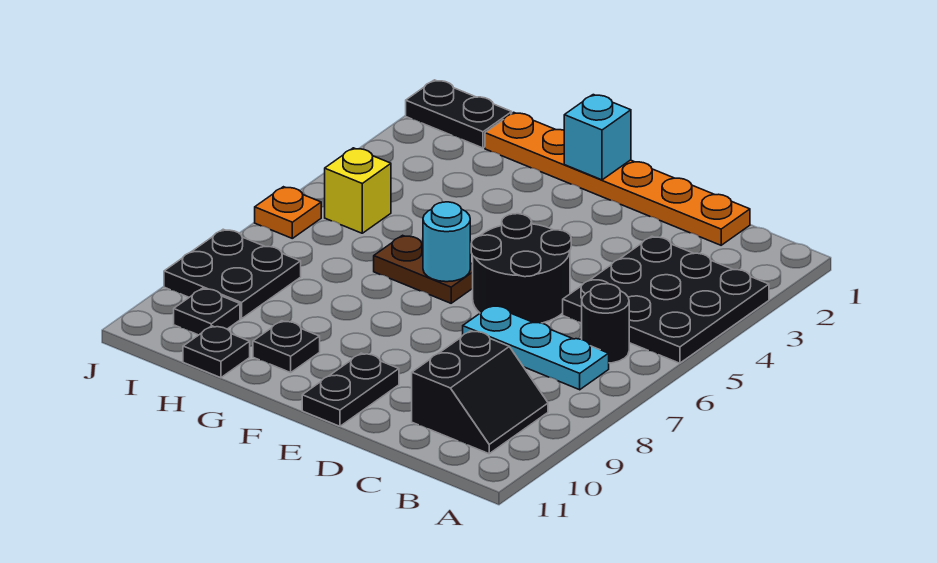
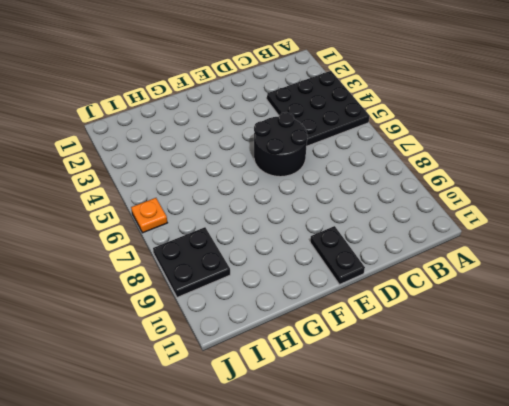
none -> black round brick B6 level 1
none -> cyan plate B7:D7 level 1
none -> black slope B9:C10 level 1 top C

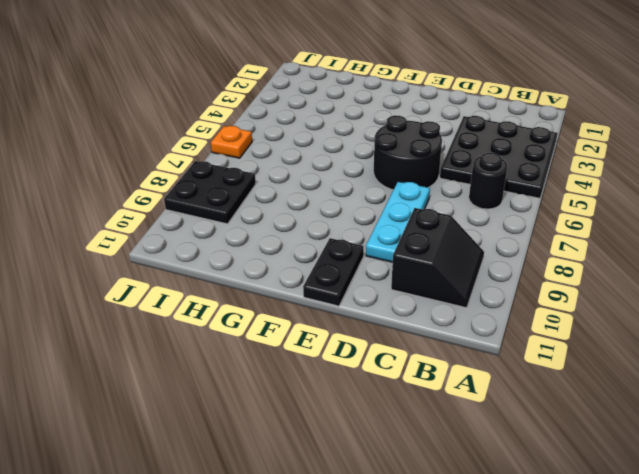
cyan plate D7:D9 level 1 -> cyan plate B7:D7 level 1
none -> orange plate C1:H1 level 1
none -> brown plate F6:G6 level 1
none -> black plate G10 level 1

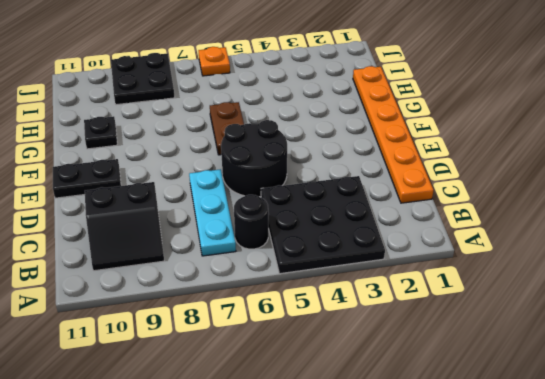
none -> black plate H11 level 1
none -> black plate I1:J1 level 1
none -> yellow brick I5 level 1

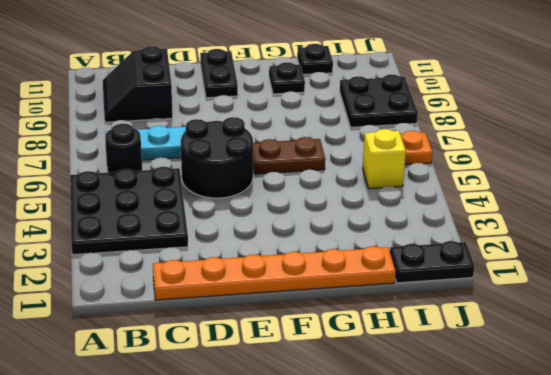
none -> black plate I10 level 1
none -> cyan brick F1 level 2
none -> cyan round brick F6 level 2

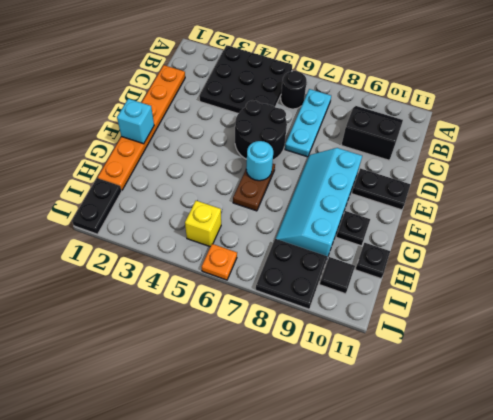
cyan slope E8:H9 level 1 top 9 -> none
black tile I10 level 1 -> black plate I10 level 1

